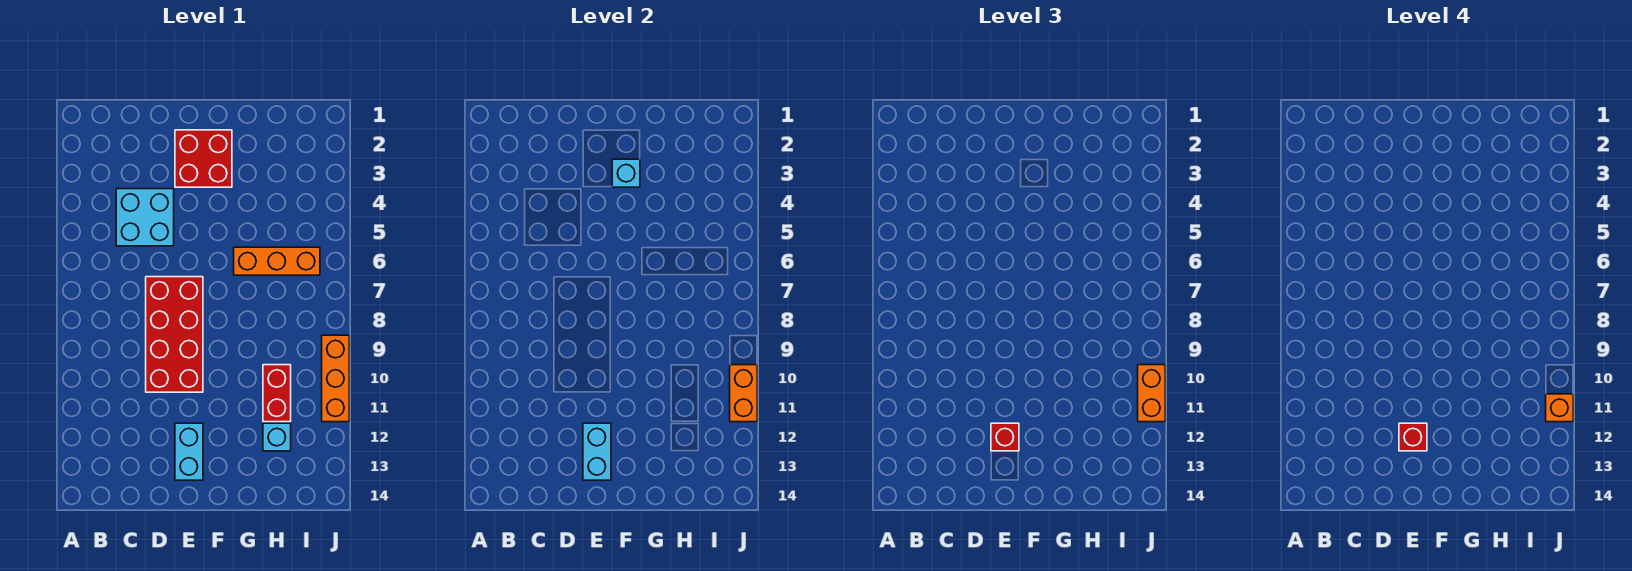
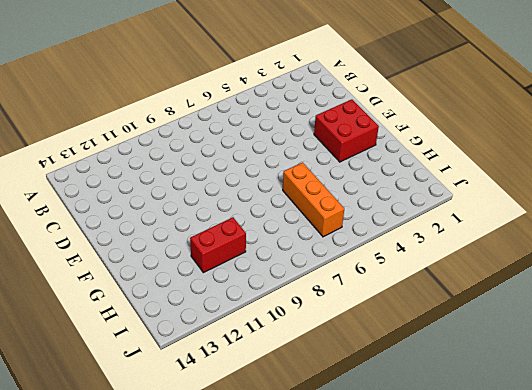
none -> cyan brick C4:D5 level 1
none -> red brick D7:E10 level 1
none -> cyan brick E12:E13 level 1

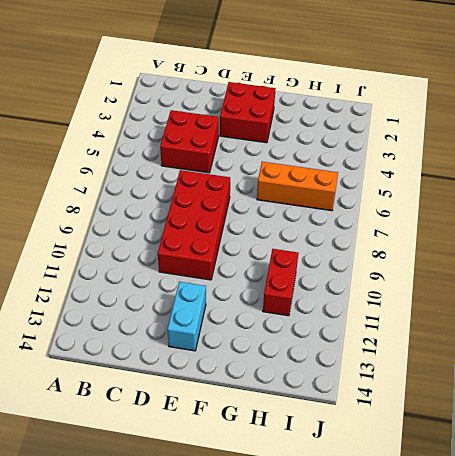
red brick C4:D5 level 1 -> cyan brick C4:D5 level 1
none -> cyan brick H12 level 1
none -> orange brick J9:J11 level 1
none -> cyan brick E12:E13 level 2

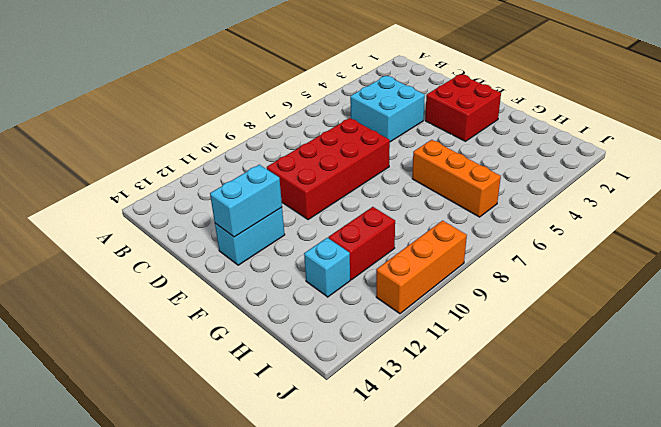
none -> cyan brick F3 level 2
none -> orange brick J10:J11 level 2
none -> red brick E12 level 3

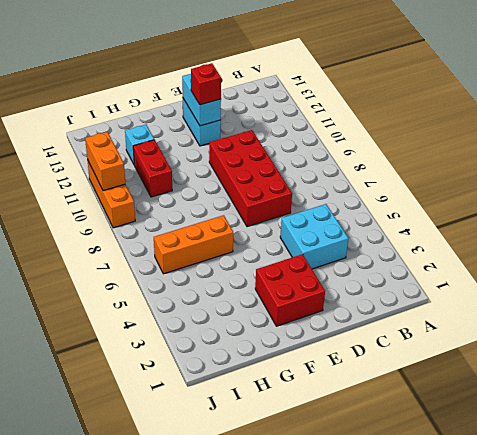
none -> cyan brick F3 level 2
none -> orange brick J10:J11 level 3
none -> red brick E12 level 4

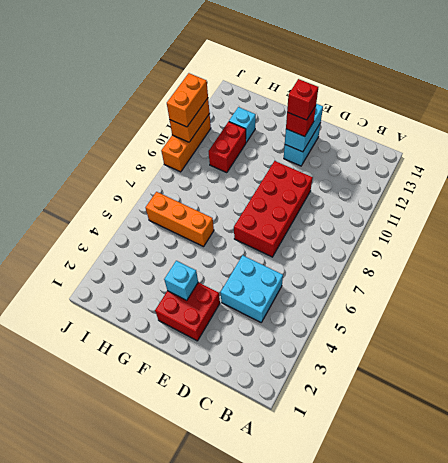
none -> orange brick J11 level 4

